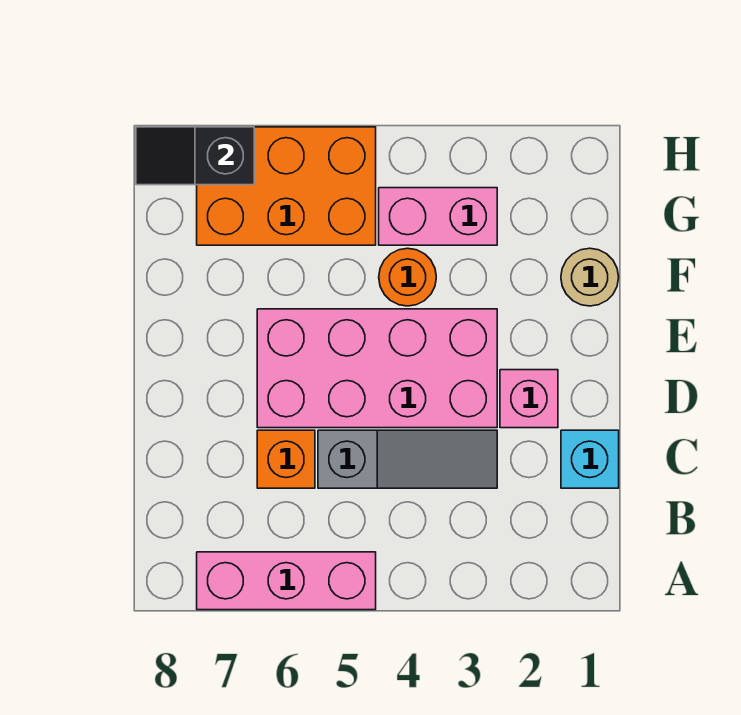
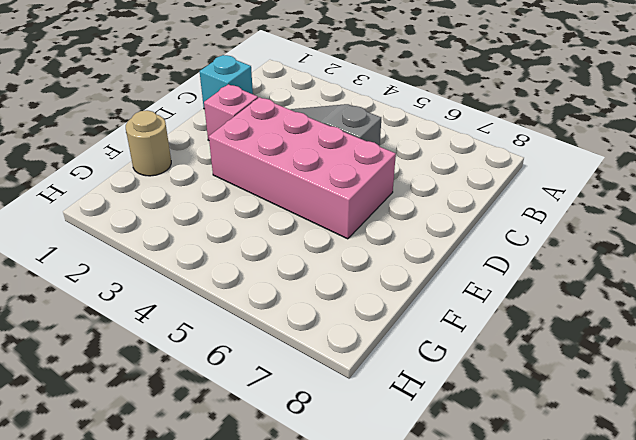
none -> pink brick A5:A7 level 1
none -> orange brick C6 level 1

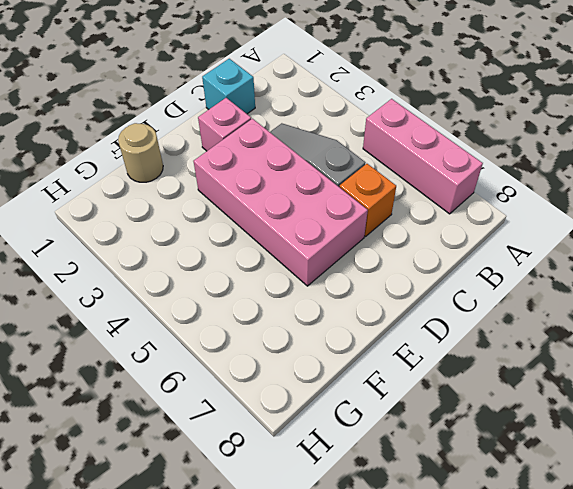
none -> orange round brick F4 level 1
none -> pink brick G3:G4 level 1

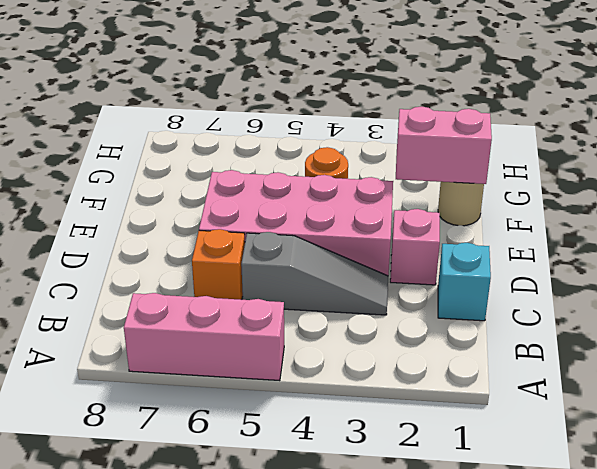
pink brick F1:F2 level 2 -> pink brick G3:G4 level 1
none -> orange brick G5:H7 level 1
none -> black slope H7:H8 level 2 top 7

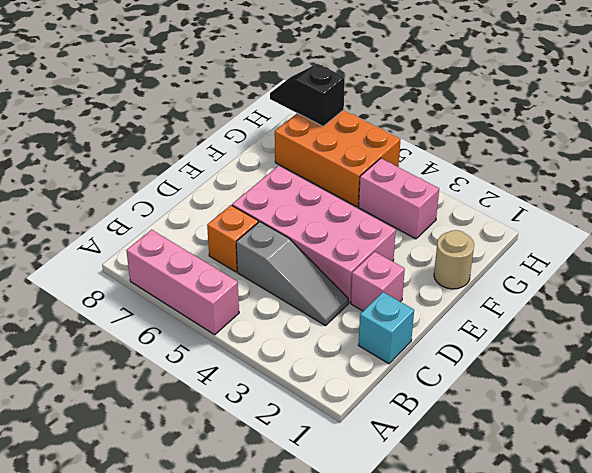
none -> orange round brick F4 level 1

